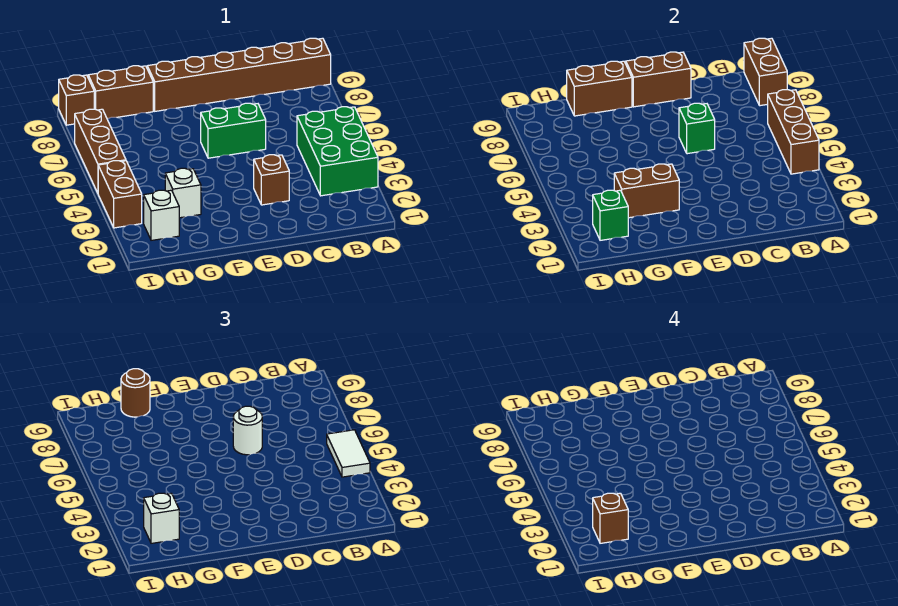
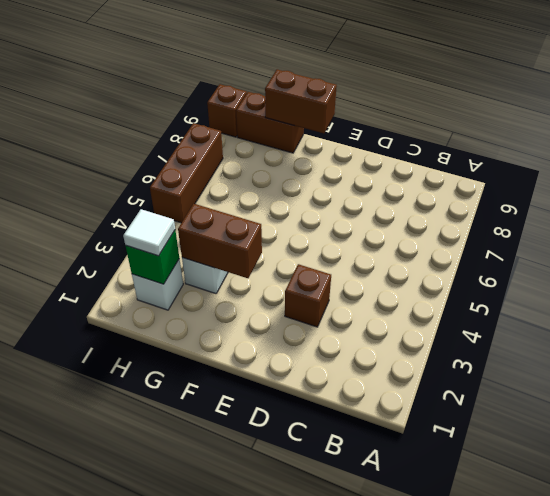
white tile H2 level 3 -> white brick H2 level 3
none -> green brick A3:B5 level 1
none -> brown brick A9:F9 level 1
none -> green brick D6:E6 level 1

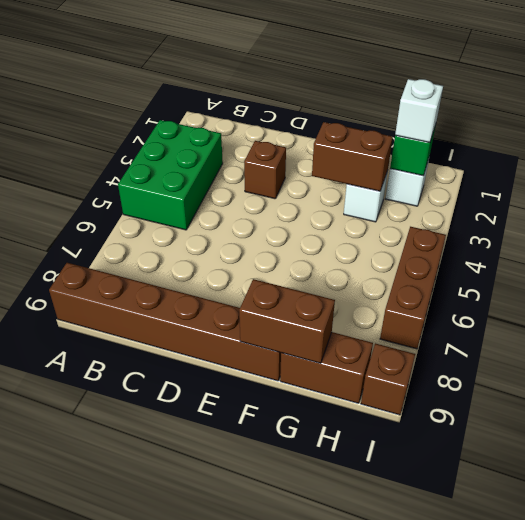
none -> green brick D6:E6 level 1
none -> brown brick I3:I4 level 1
none -> brown brick A4:A6 level 2

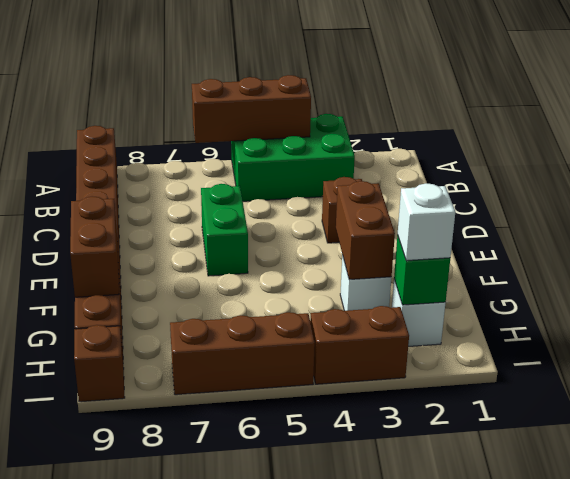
none -> brown brick A8:A9 level 2
none -> green brick D6 level 2
none -> brown brick D9:E9 level 2

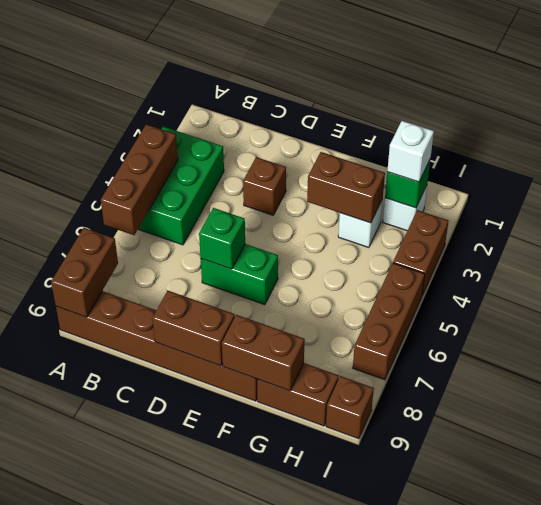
none -> white tile A4:A5 level 3
none -> white round brick D6 level 3
none -> brown round brick G9 level 3

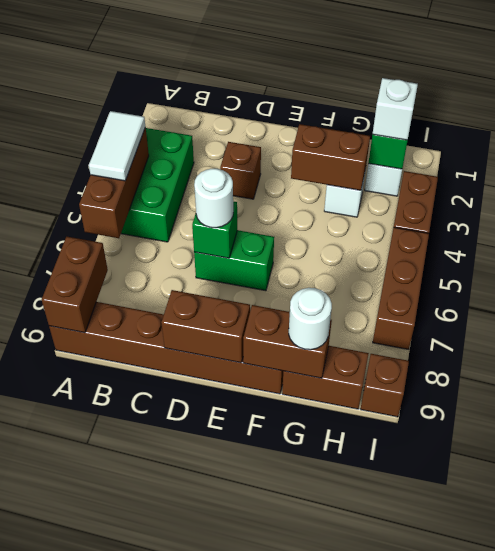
white round brick G9 level 3 -> brown round brick G9 level 3
none -> brown brick H2 level 4

